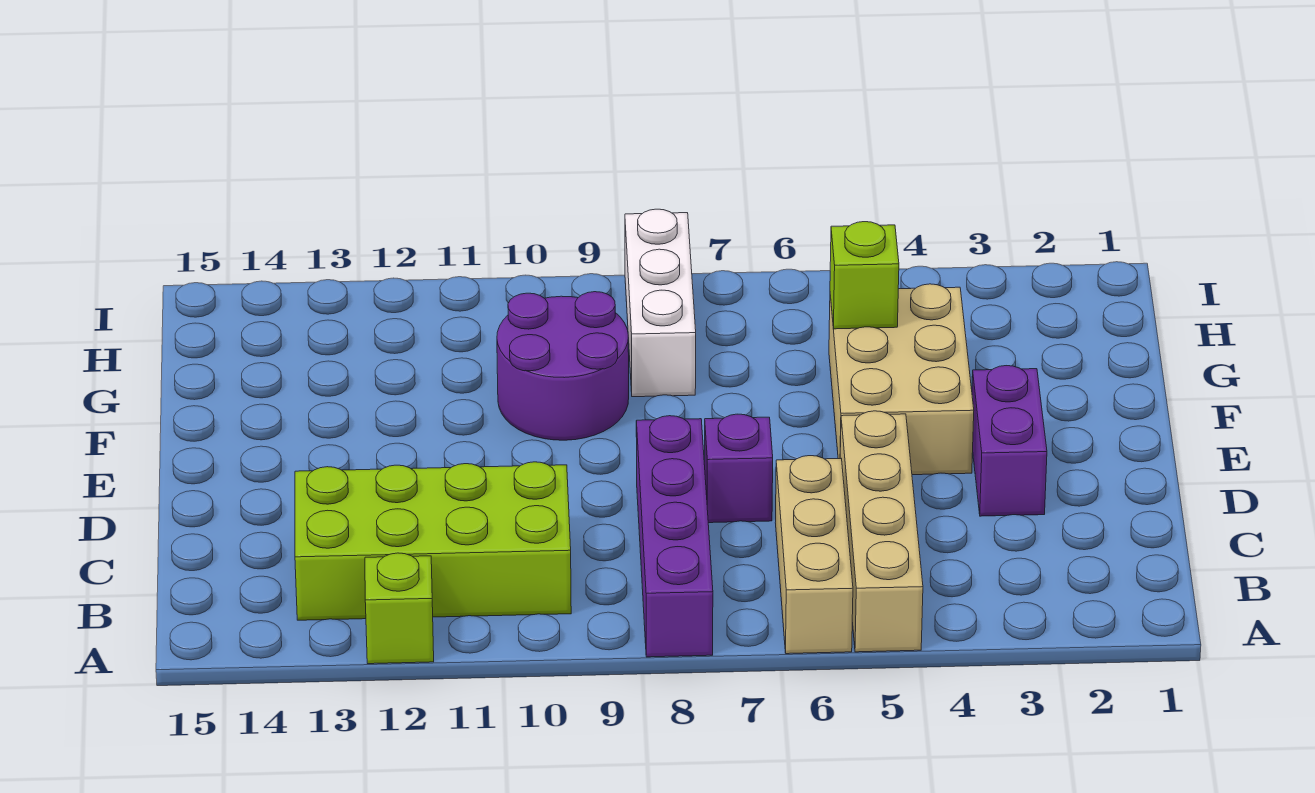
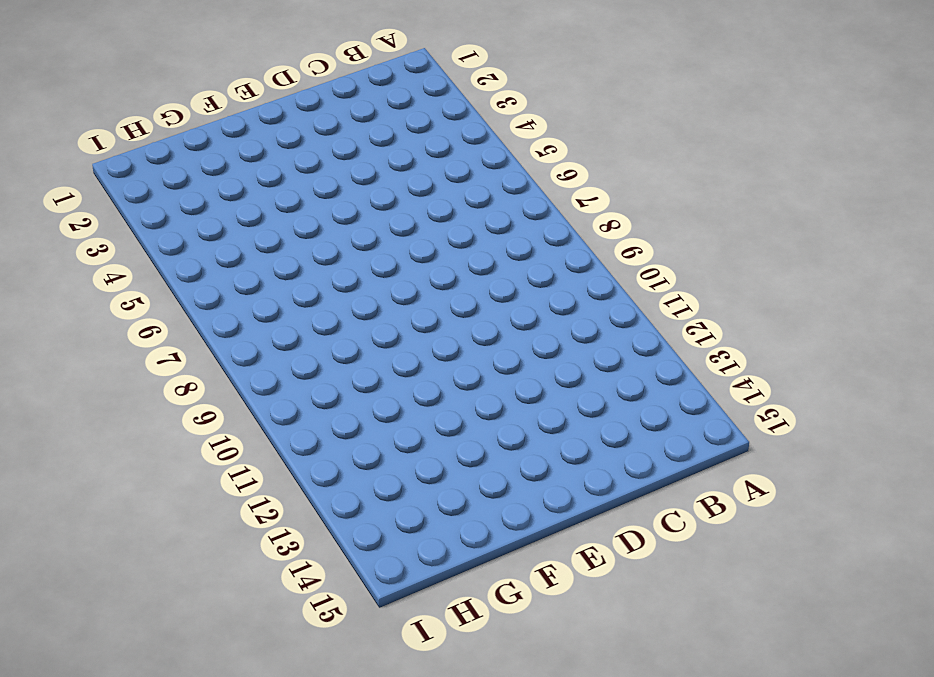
none -> tan brick A5:D5 level 1
none -> tan brick A6:C6 level 1

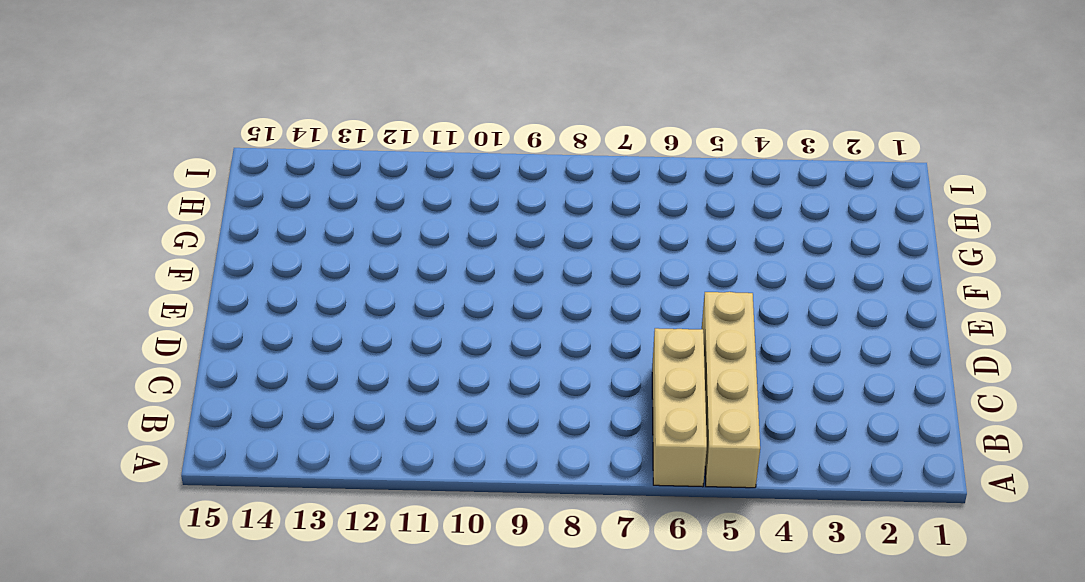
none -> purple brick A8:D8 level 1
none -> lime brick A12 level 1

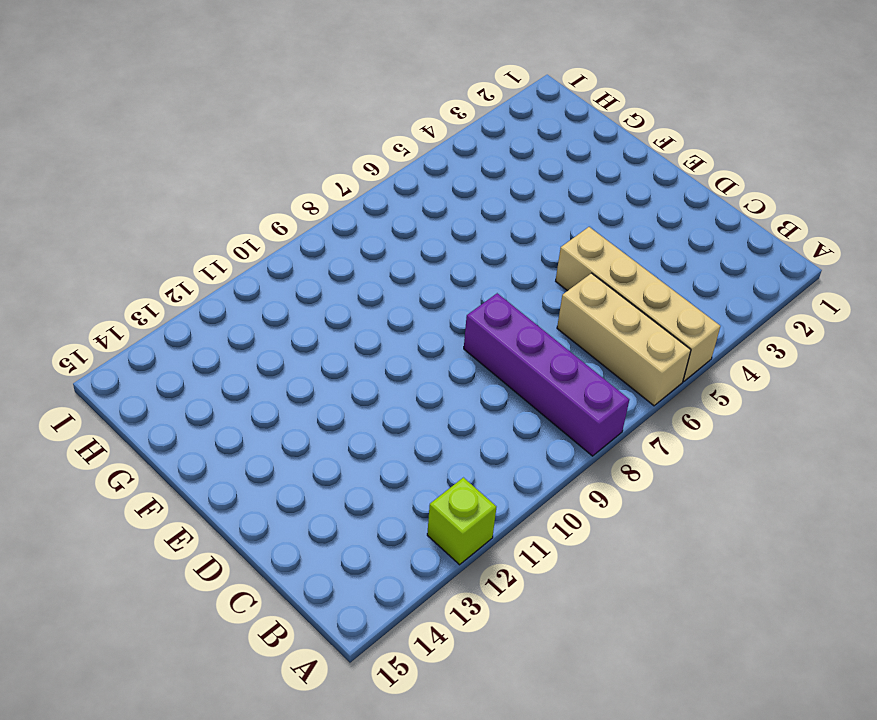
none -> lime brick B10:C13 level 1
none -> purple brick D3:E3 level 1

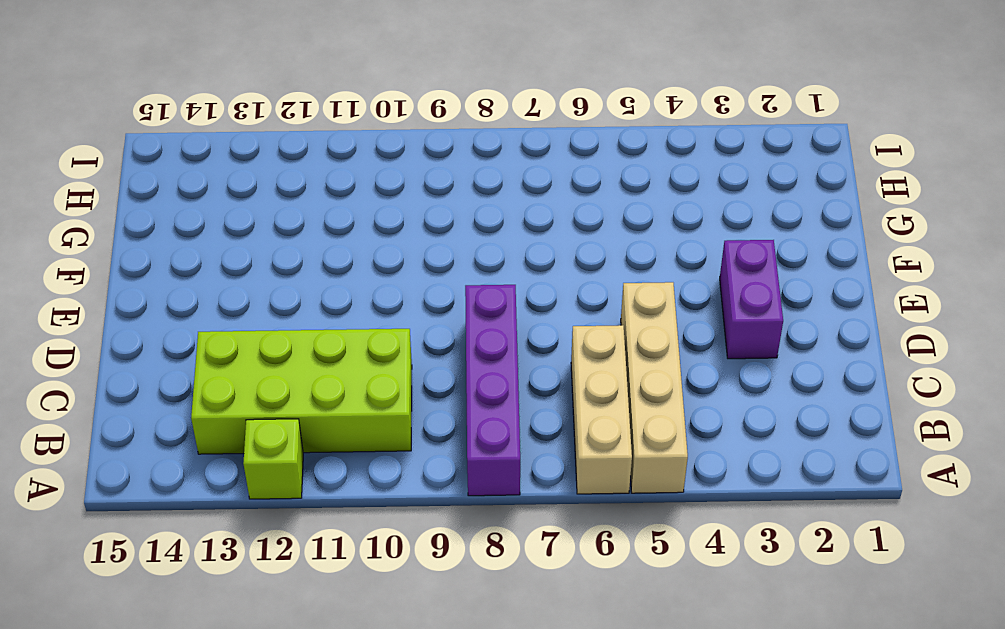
none -> purple brick D7 level 1
none -> tan brick E4:G5 level 1

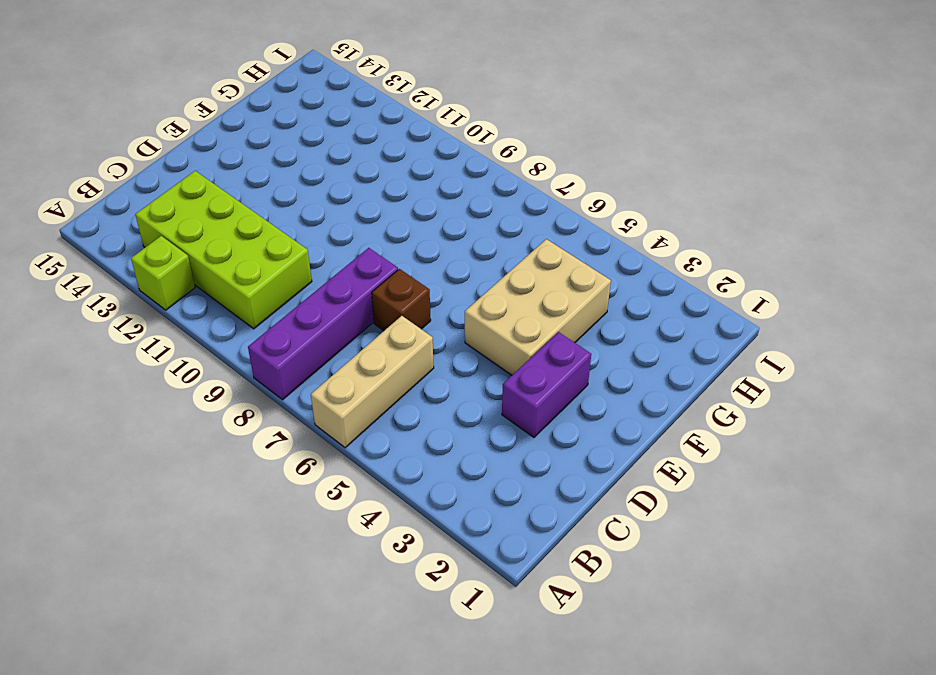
brown brick D7 level 1 -> purple brick D7 level 1
none -> tan brick A5:D5 level 1
none -> purple round brick F9:G10 level 1

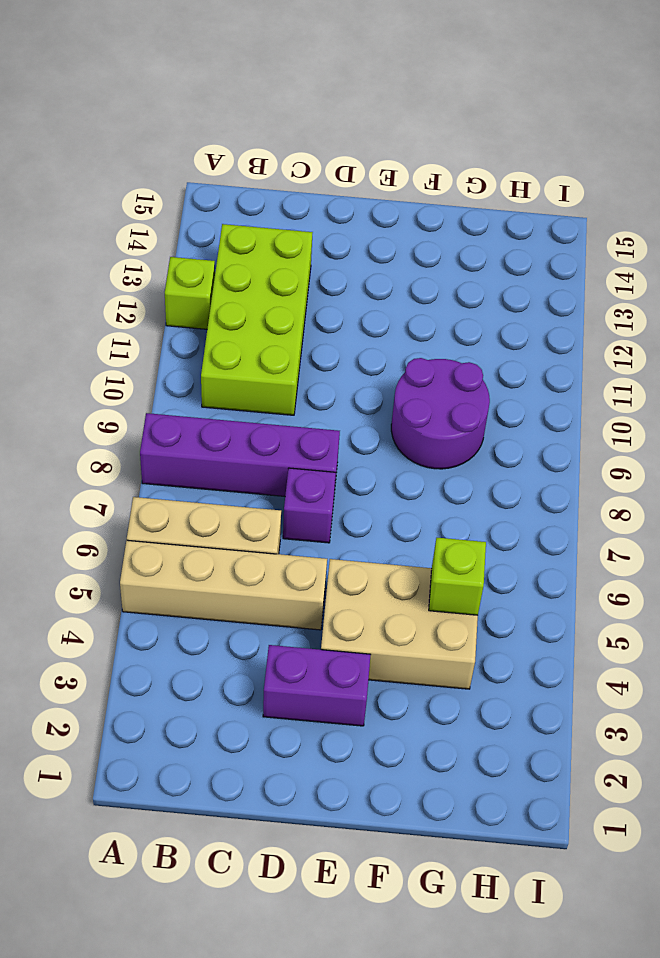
none -> white brick G8:I8 level 1

